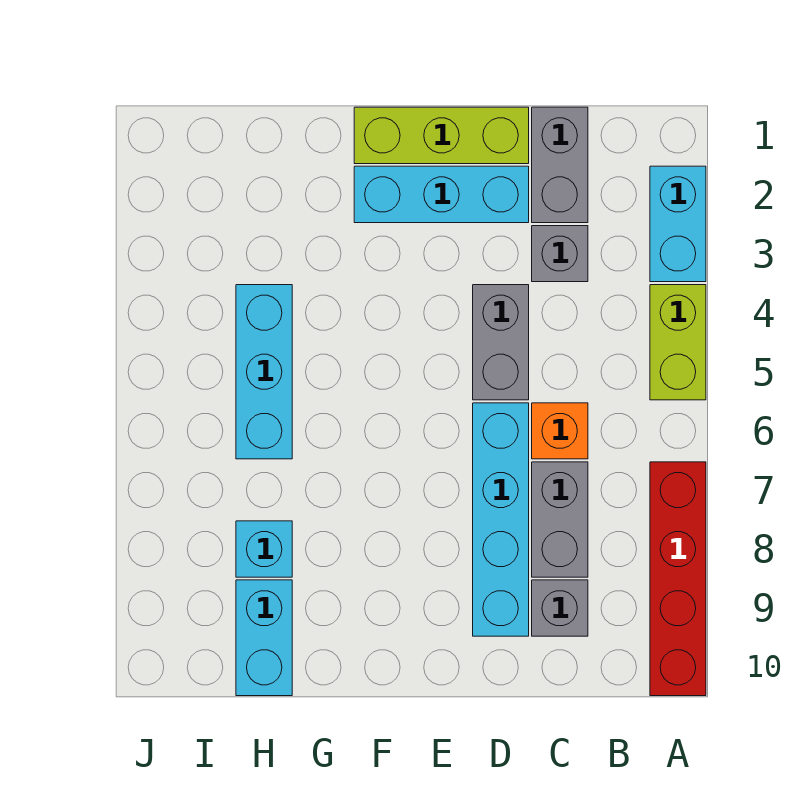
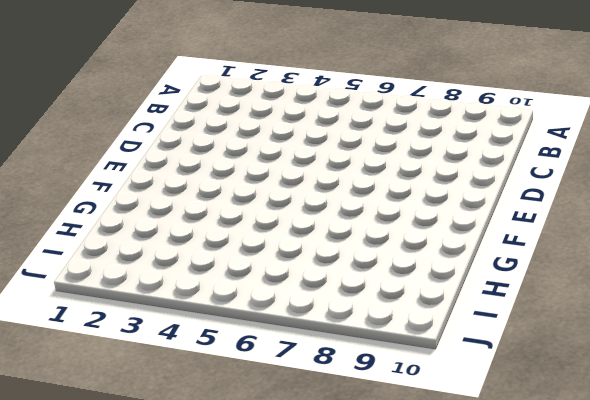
none -> cyan brick A2:A3 level 1
none -> lime brick A4:A5 level 1
none -> red brick A7:A10 level 1

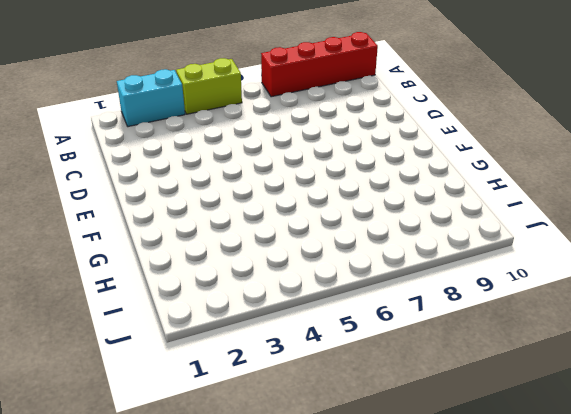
none -> grey brick C1:C2 level 1
none -> grey brick C3 level 1
none -> orange brick C6 level 1

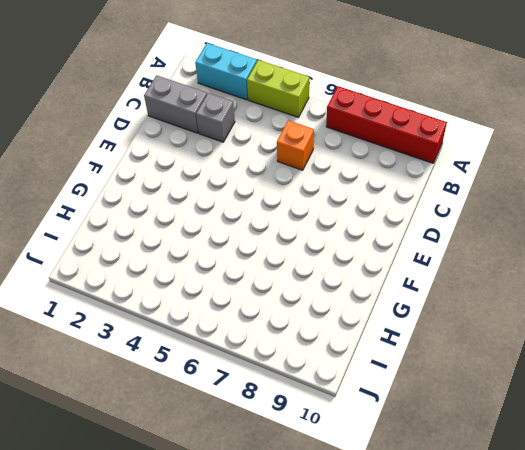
none -> grey brick C7:C8 level 1
none -> grey brick C9 level 1
none -> lime brick D1:F1 level 1

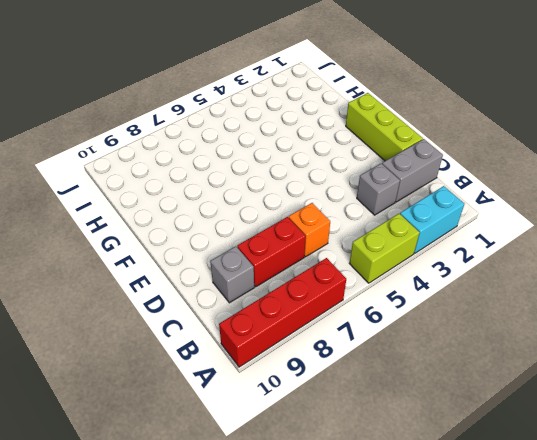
red brick C7:C8 level 1 -> grey brick C7:C8 level 1
none -> cyan brick D2:F2 level 1
none -> grey brick D4:D5 level 1
none -> cyan brick D6:D9 level 1

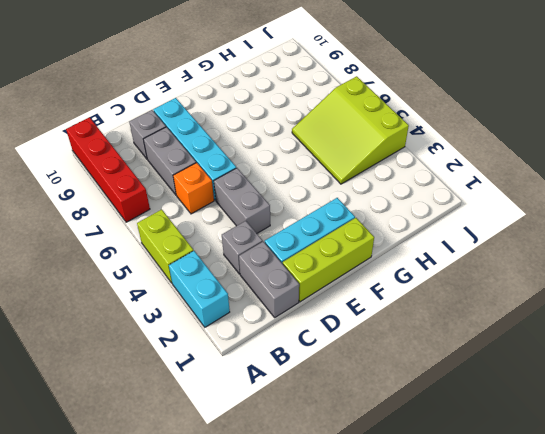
lime slope H4:J6 level 1 top J -> cyan brick H4:H6 level 1
none -> cyan brick H8 level 1
none -> cyan brick H9:H10 level 1

